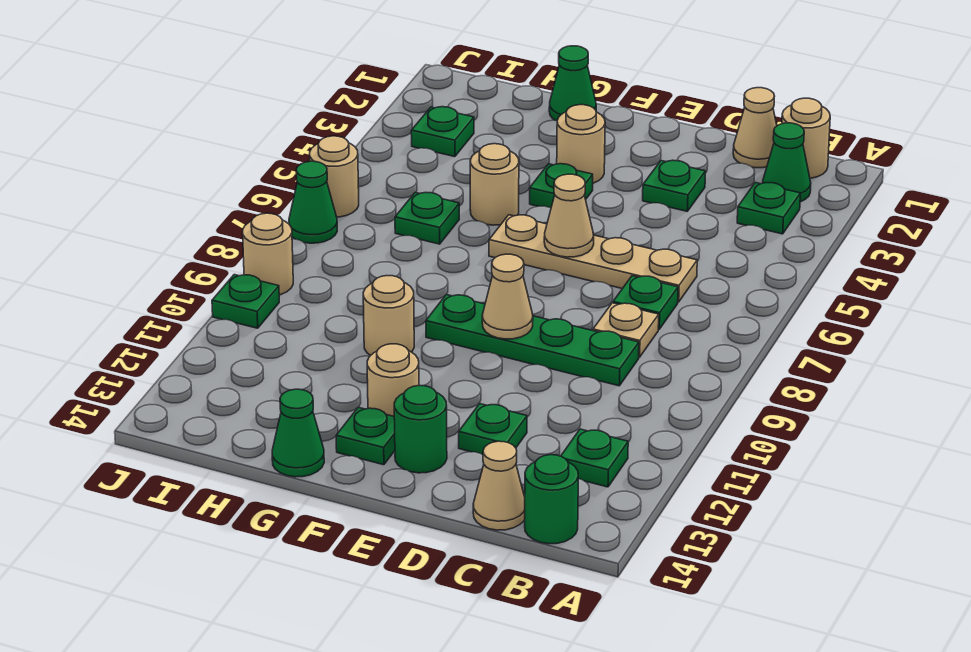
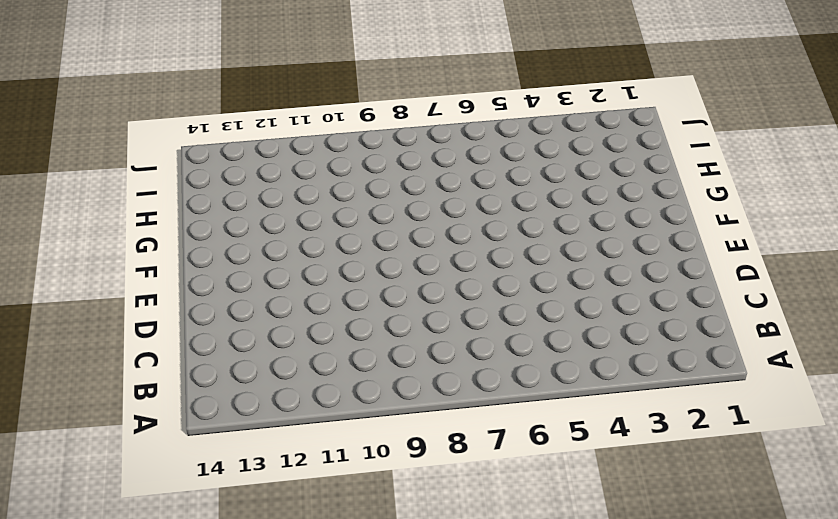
none -> tan round brick B1 level 1
none -> green cone B2 level 1
none -> green plate B3 level 1
none -> green plate B12 level 1

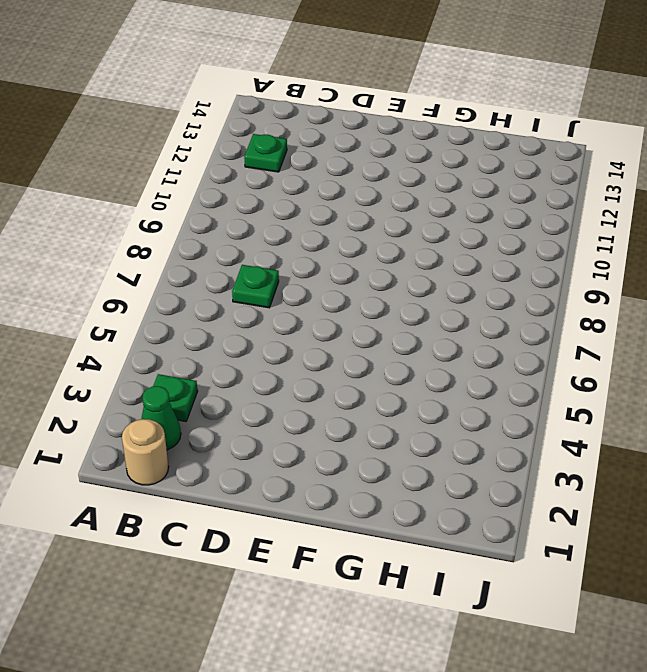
none -> green round brick B14 level 1
none -> tan cone C1 level 1
none -> tan plate C6:F6 level 1
none -> tan plate C8 level 1

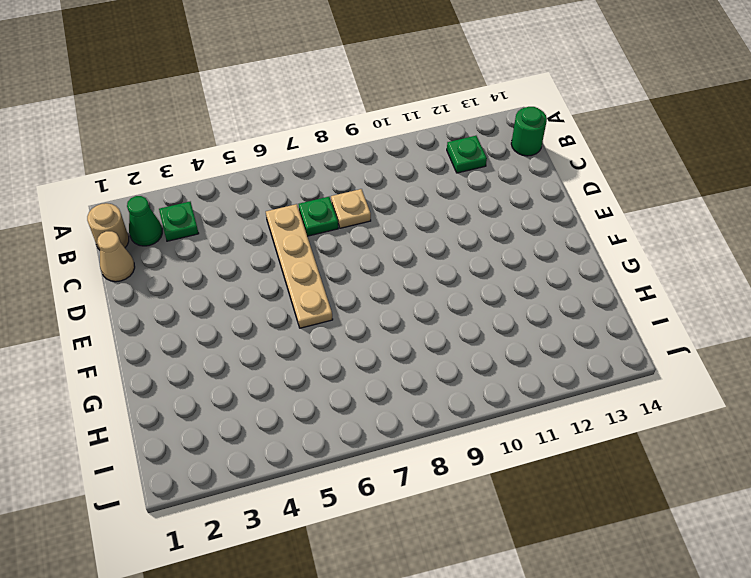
none -> green plate C9:F9 level 1
none -> tan cone C14 level 1
none -> green plate D3 level 1
none -> green plate D12 level 1

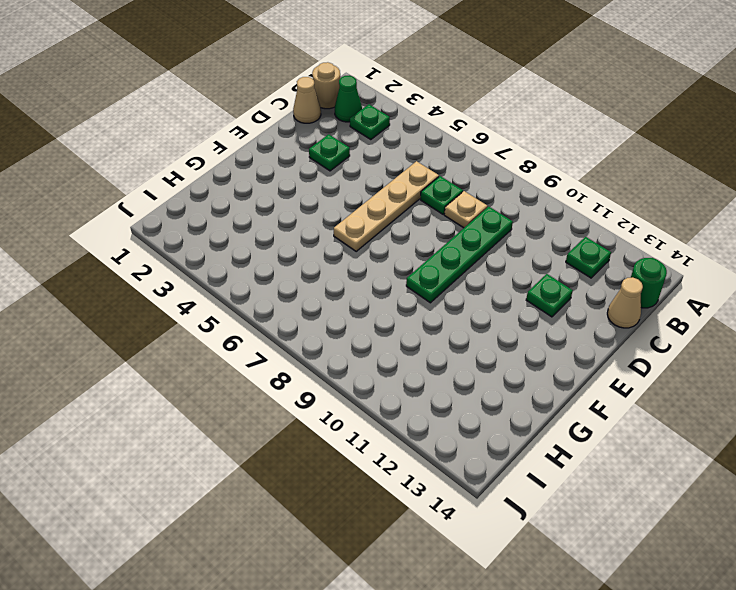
none -> green round brick E13 level 1
none -> tan round brick F3 level 1
none -> green plate F4 level 1
none -> tan round brick F12 level 1

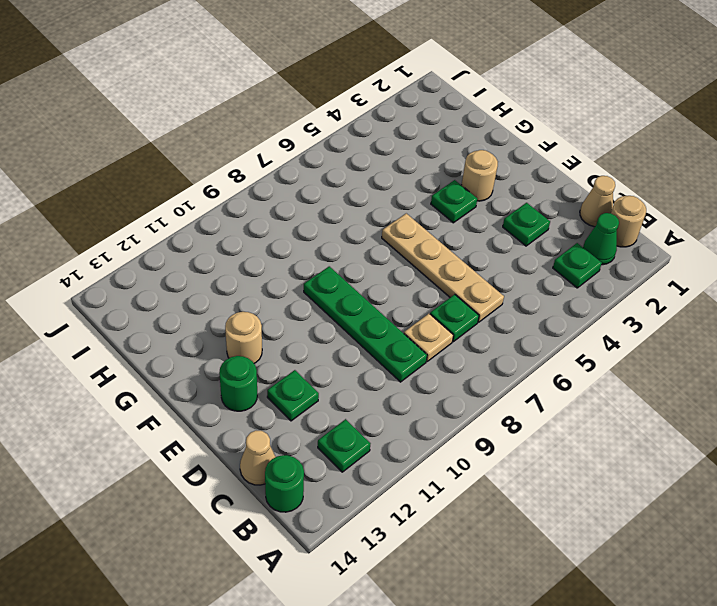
none -> green plate F13 level 1
none -> green cone G1 level 1
none -> tan round brick G5 level 1
none -> tan round brick G10 level 1

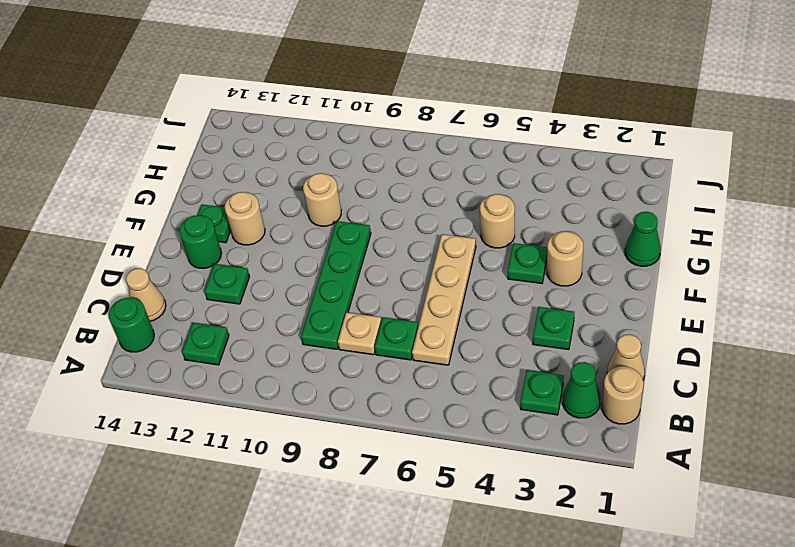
none -> green cone G14 level 1
none -> green plate H6 level 1
none -> green plate I3 level 1
none -> tan round brick J6 level 1

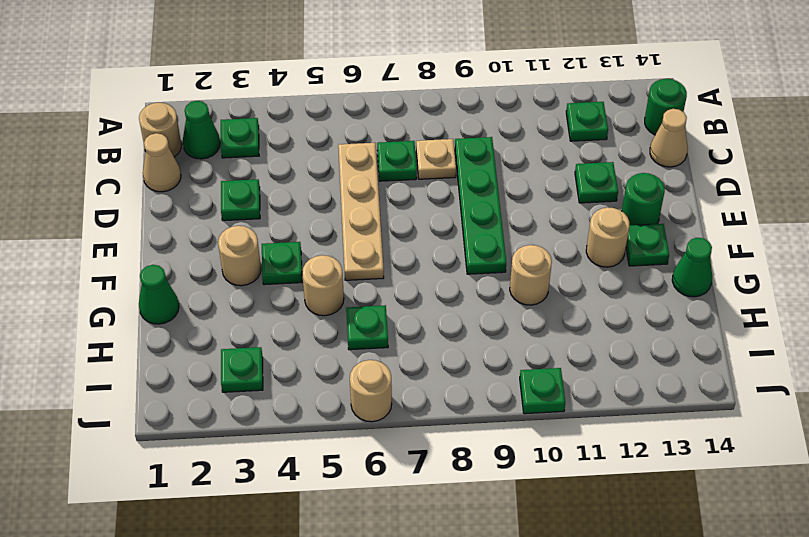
none -> green cone J7 level 1
none -> tan round brick J9 level 1
none -> tan cone E6 level 2
none -> tan cone E9 level 2

